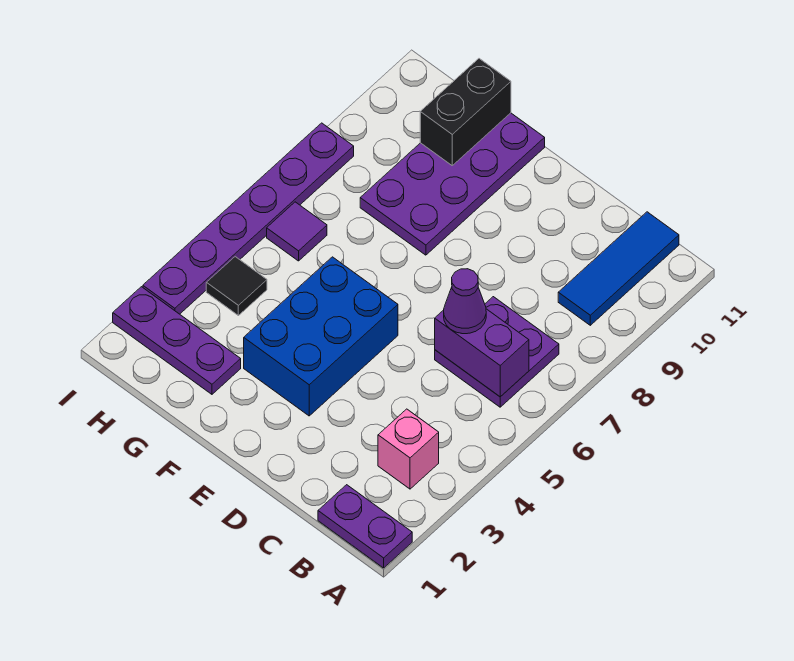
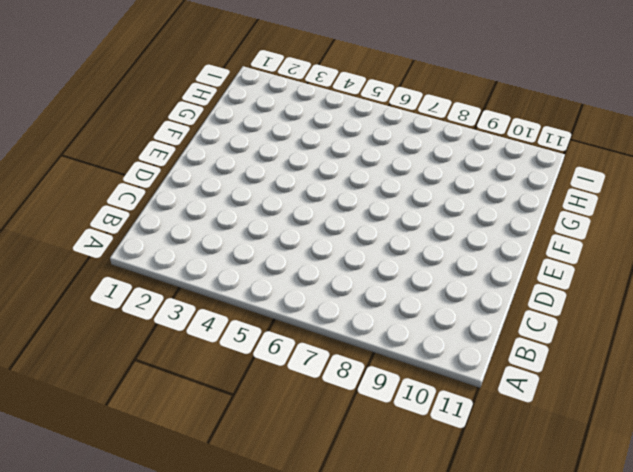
none -> purple plate A1:B1 level 1
none -> pink brick B3 level 1
none -> purple plate B6:C7 level 1

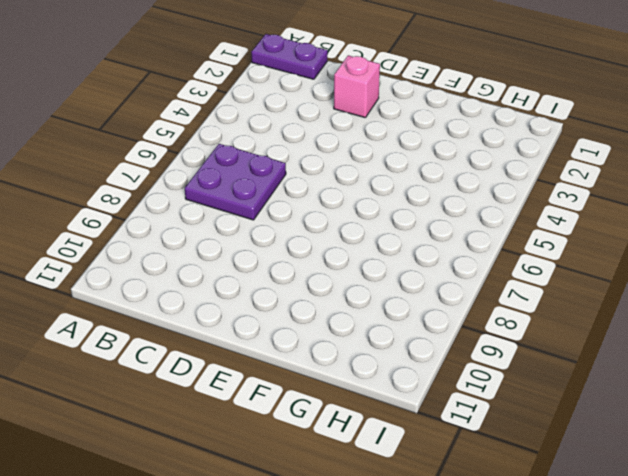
pink brick D2 level 1 -> pink brick B3 level 1
none -> blue tile B9:B11 level 1
none -> blue brick E3:F5 level 1
none -> purple plate F8:G11 level 1

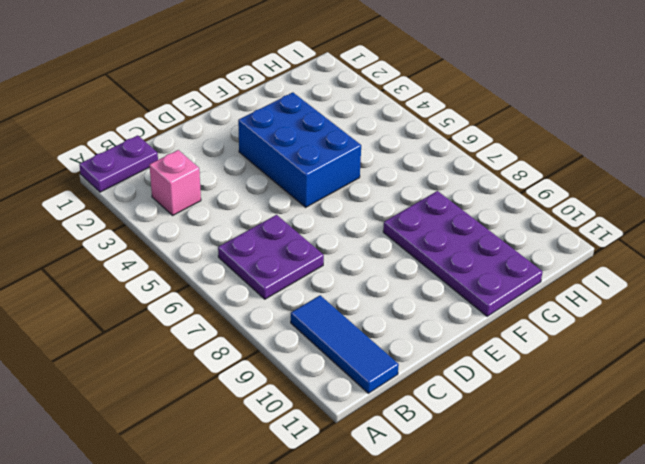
none -> purple plate G2:I2 level 1
none -> black tile H4 level 1
none -> purple tile H6 level 1

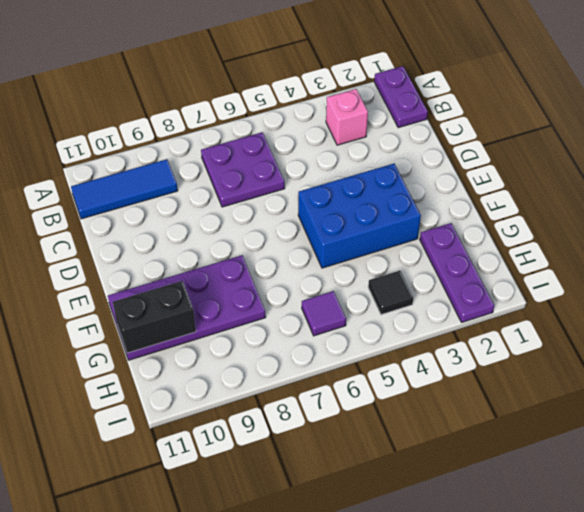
none -> purple plate I3:I8 level 1
none -> purple brick B6:C6 level 2
none -> purple cone C6 level 3

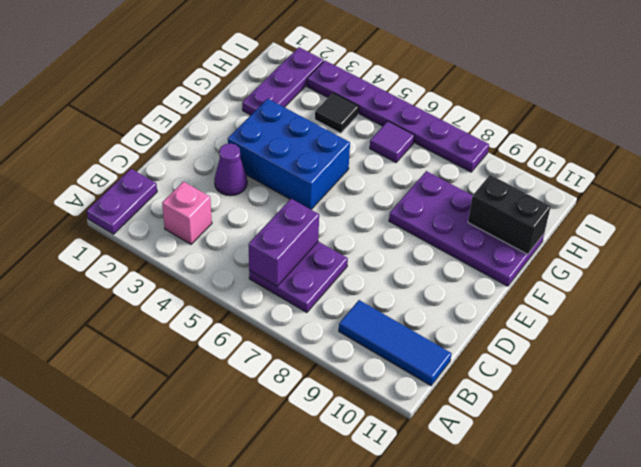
purple cone D3 level 1 -> purple cone C6 level 3

